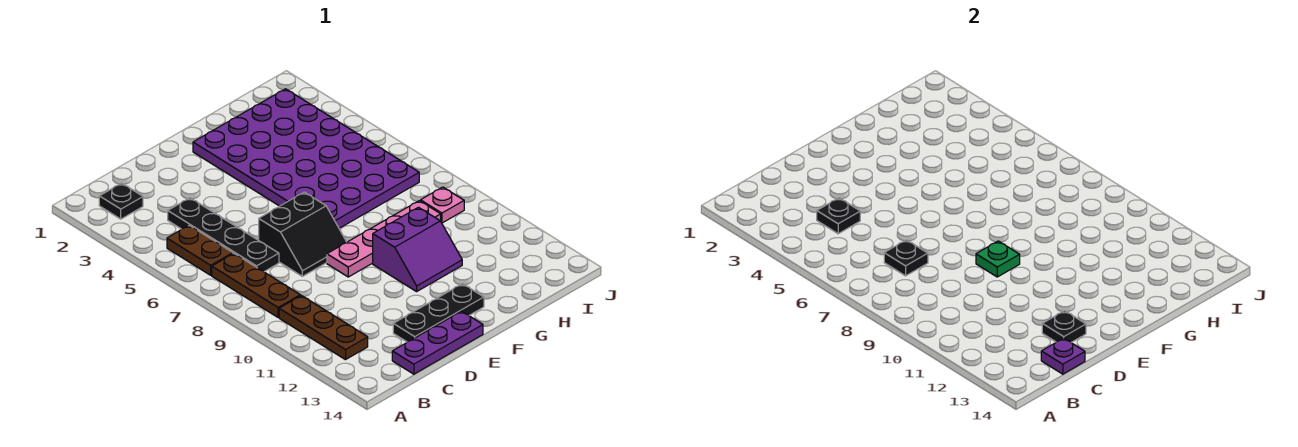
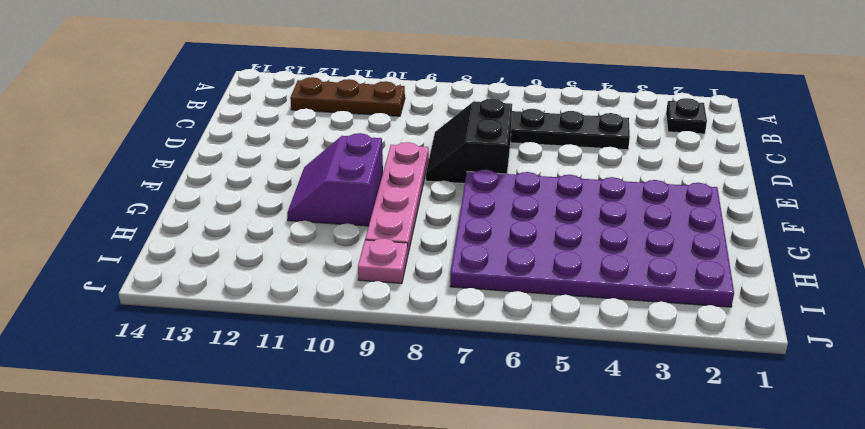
none -> brown plate B5:B6 level 1
none -> brown plate B7:B9 level 1
none -> purple plate C14:E14 level 1

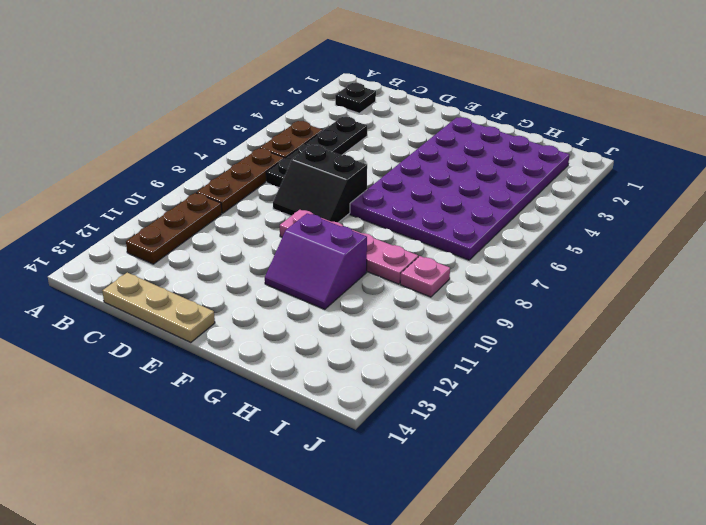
tan plate C14:E14 level 1 -> purple plate C14:E14 level 1
none -> black plate D13:F13 level 1
none -> black plate C4 level 2
none -> black plate C7 level 2

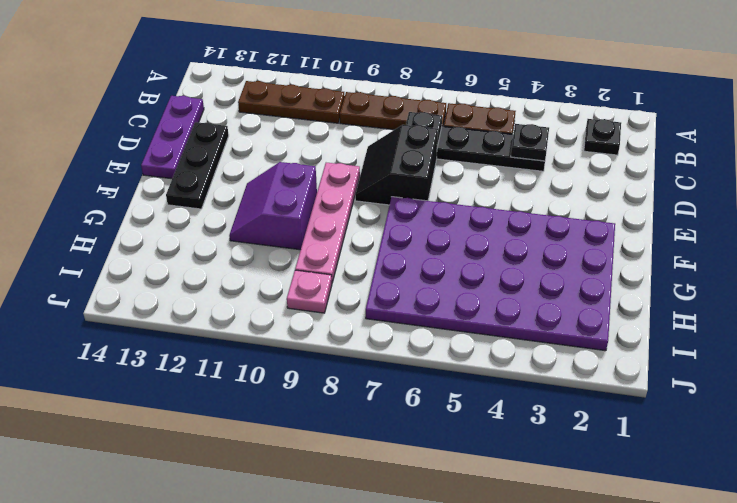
none -> purple plate C14 level 2
none -> black plate D13 level 2
none -> green plate E9 level 2

